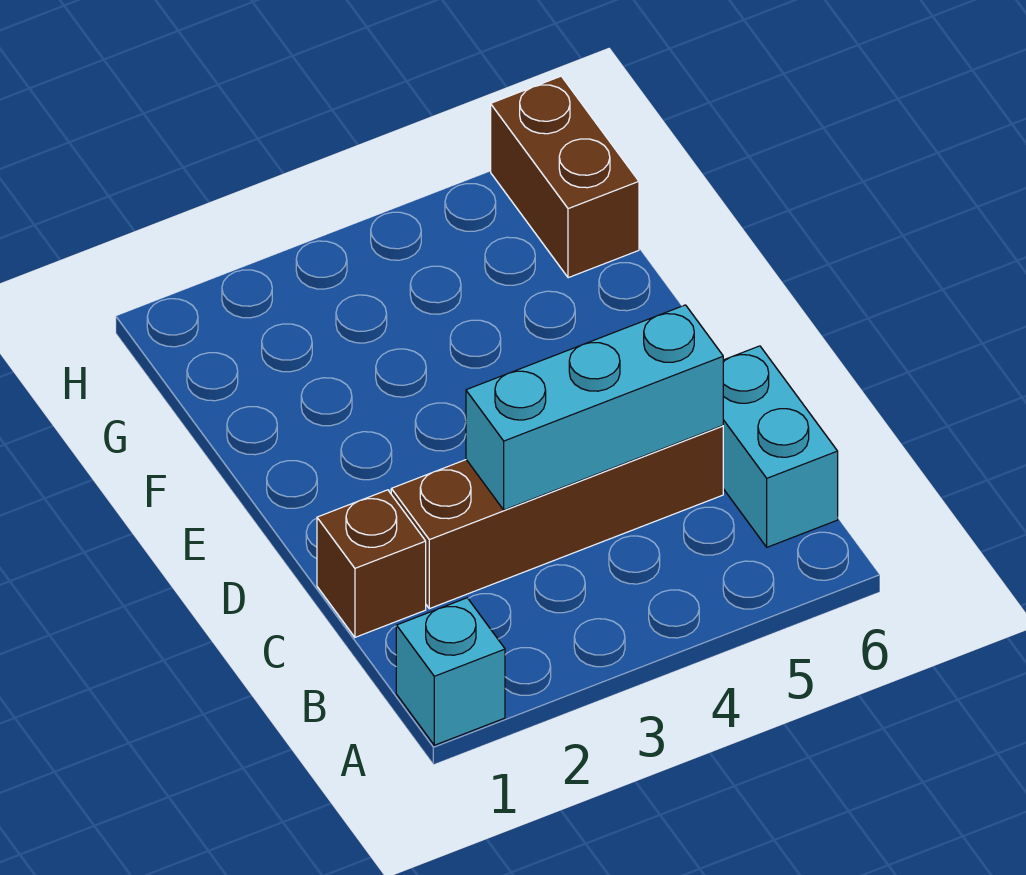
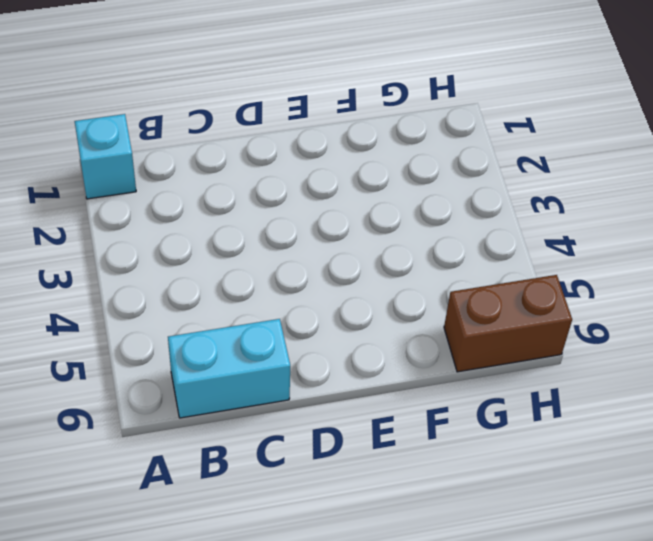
none -> brown brick C1 level 1
none -> brown brick C2:C5 level 1

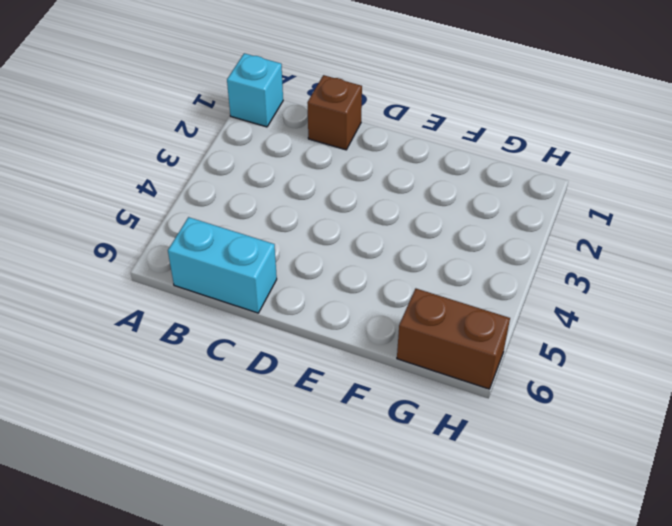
none -> brown brick C2:C5 level 1
none -> cyan brick C3:C5 level 2

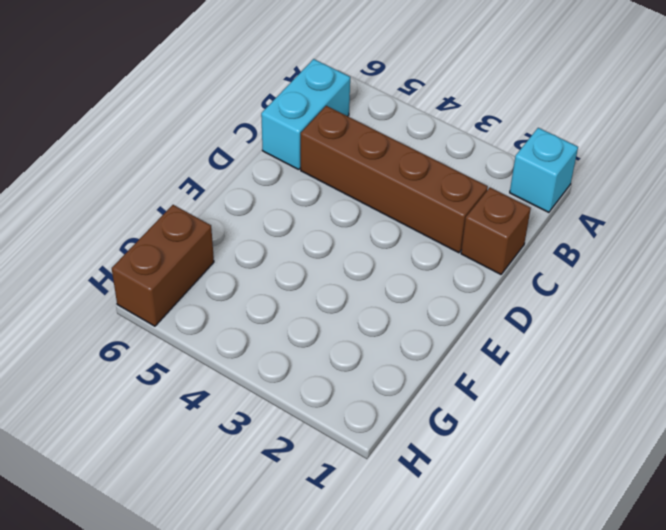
none -> cyan brick C3:C5 level 2

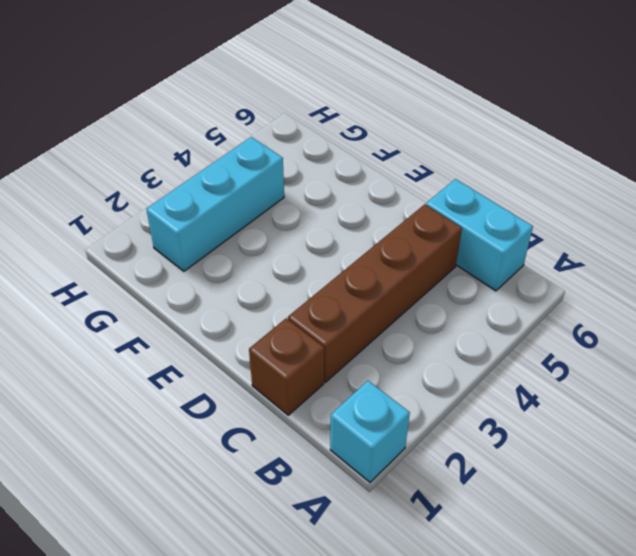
cyan brick G2:G4 level 1 -> cyan brick C3:C5 level 2
none -> brown brick G6:H6 level 1

